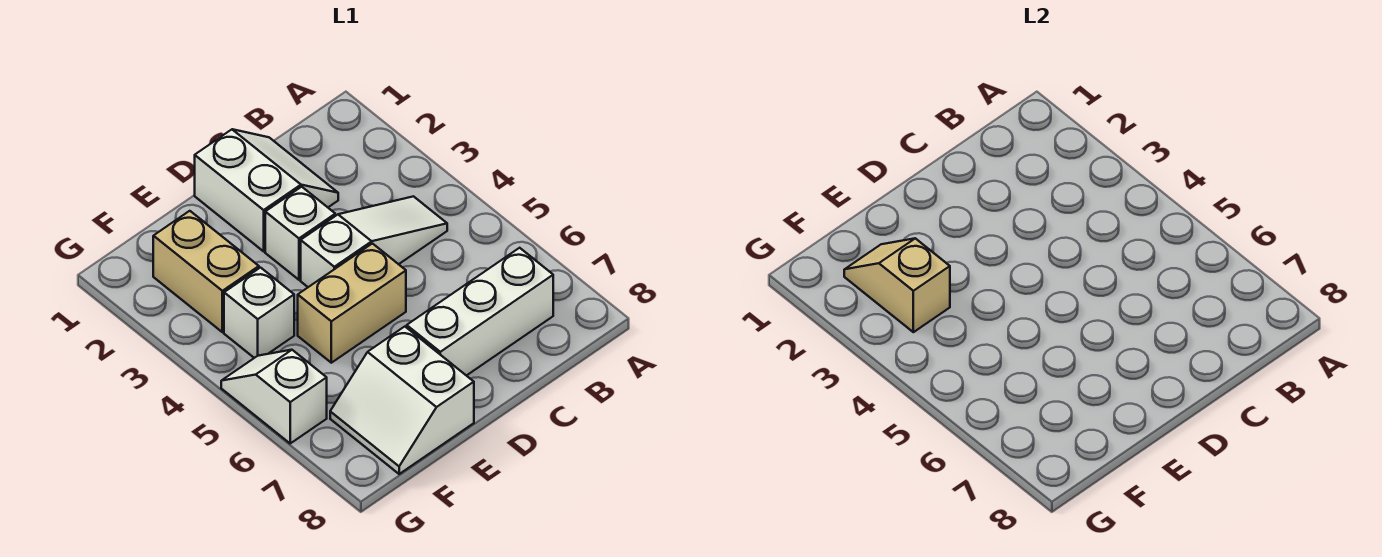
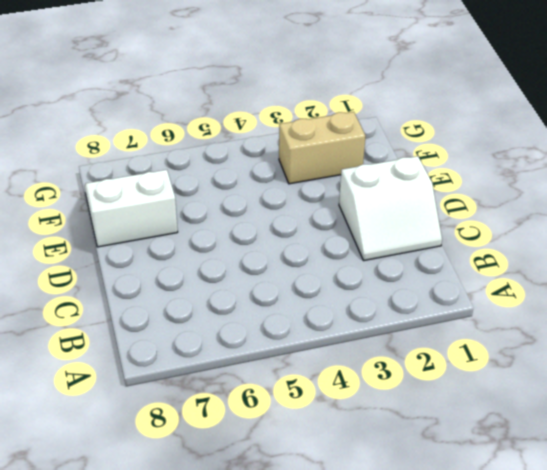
none -> white slope B4:D4 level 1 top D
none -> white brick B7:D7 level 1

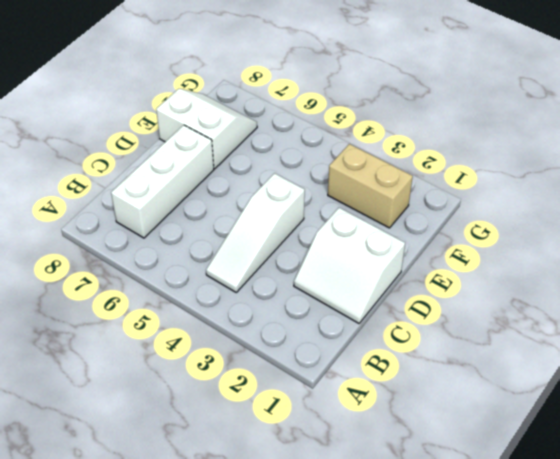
none -> white brick D3 level 1
none -> tan brick D5:E5 level 1

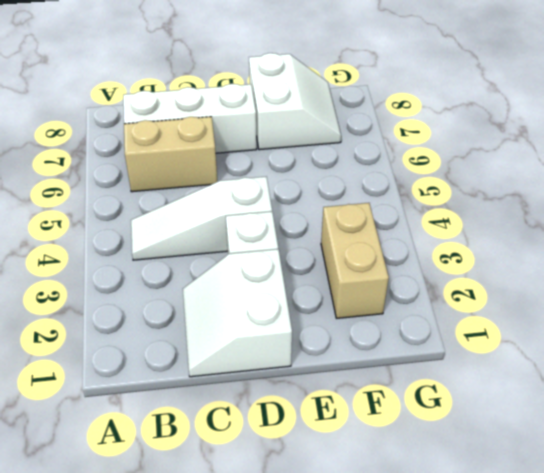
tan brick B6:C6 level 1 -> tan brick D5:E5 level 1
none -> white brick F4 level 1
none -> white slope G5:G6 level 1 top 6

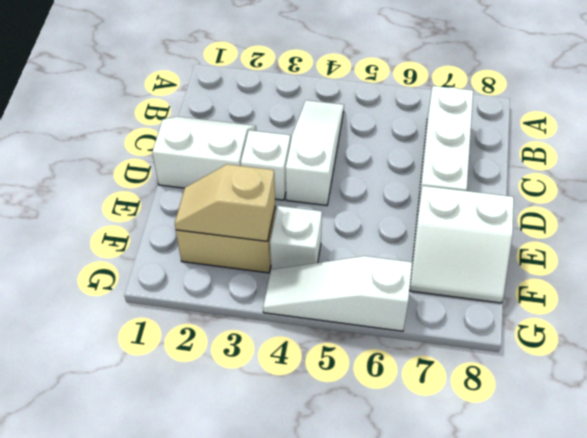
white slope G4:G6 level 1 top 6 -> white slope G5:G6 level 1 top 6
none -> tan brick D5:E5 level 1

